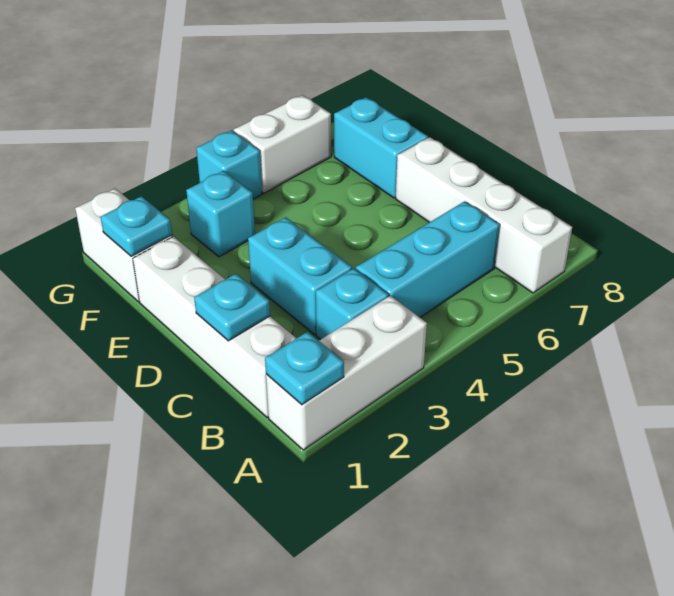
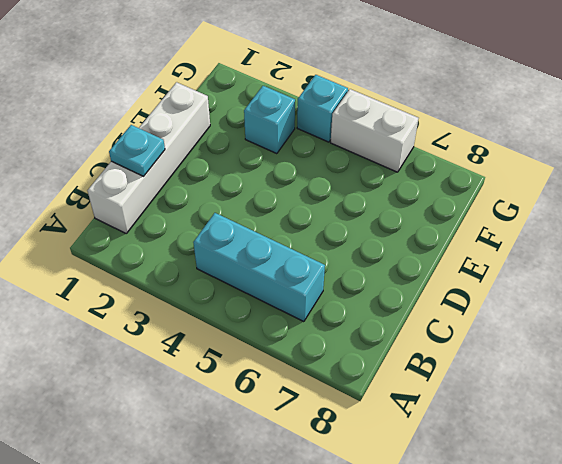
none -> white brick A1:A3 level 1
none -> white brick A7:D7 level 1
none -> cyan brick B3 level 1

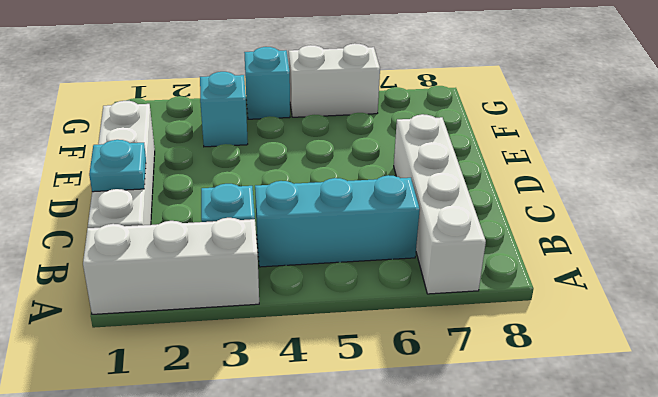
none -> cyan brick C3:D3 level 1
none -> cyan brick E7:F7 level 1
none -> white brick F1:G1 level 1

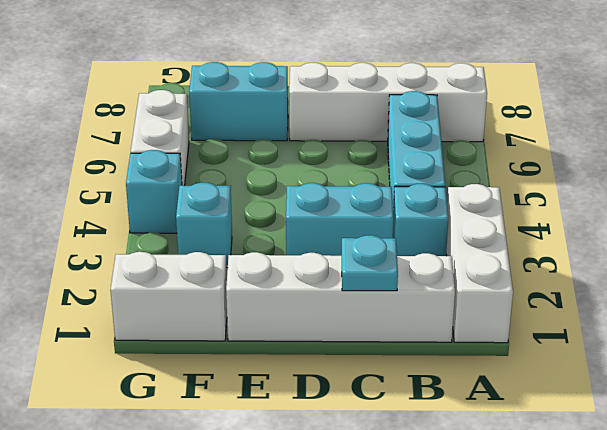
none -> cyan plate A1 level 2
none -> cyan plate F1 level 2

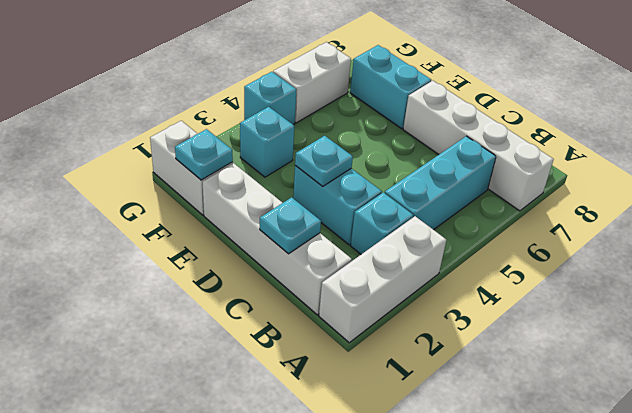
cyan plate D3 level 2 -> cyan plate A1 level 2

